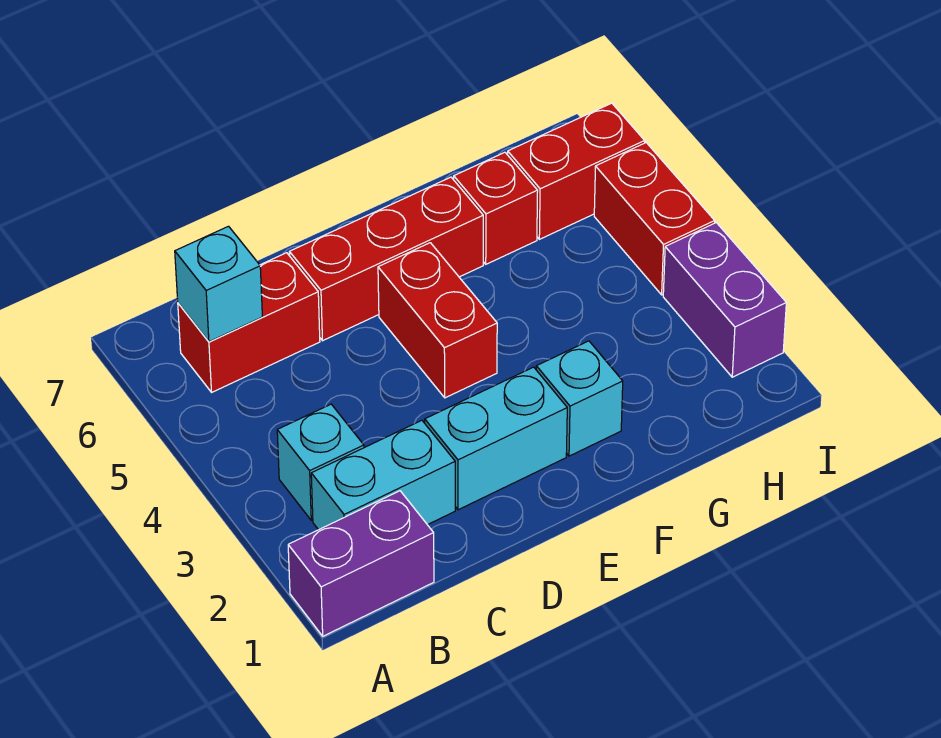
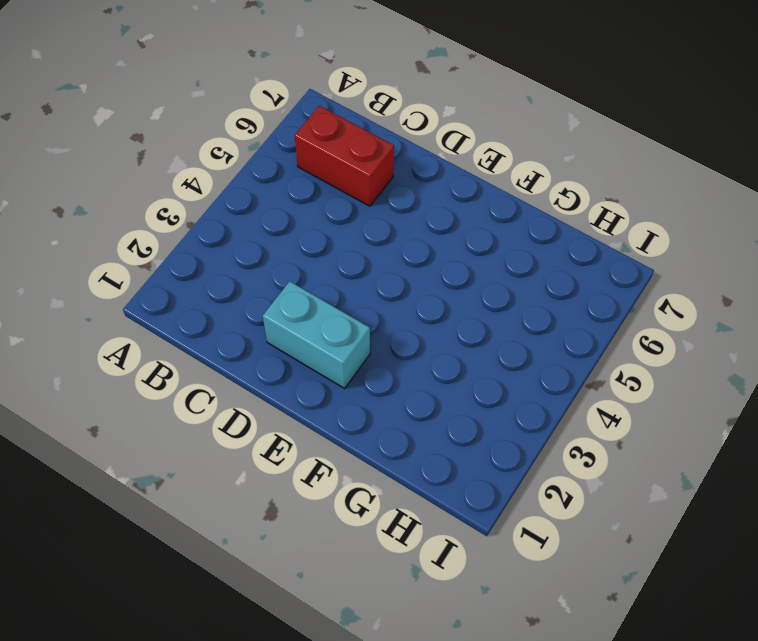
none -> purple brick A1:B1 level 1
none -> cyan brick B2:C2 level 1
none -> cyan brick B3 level 1

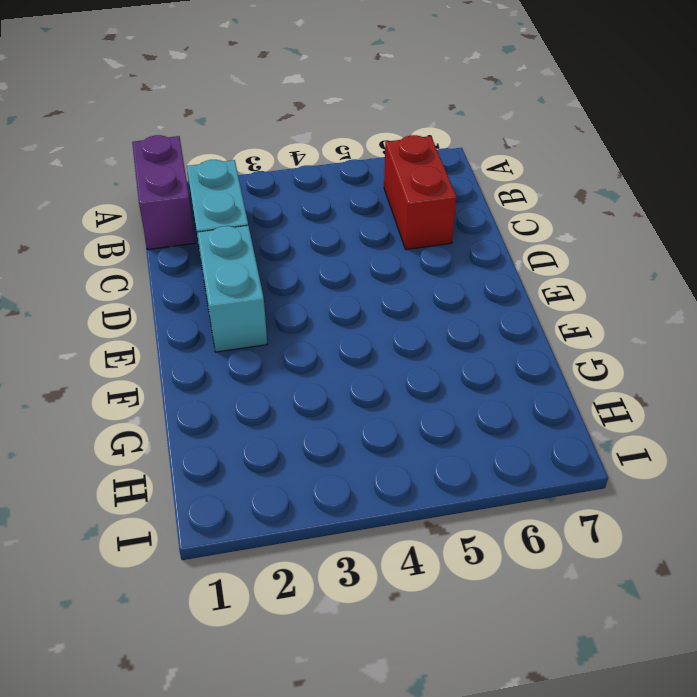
none -> cyan brick B3 level 1
none -> red brick D6:F6 level 1
none -> red brick E4:E5 level 1

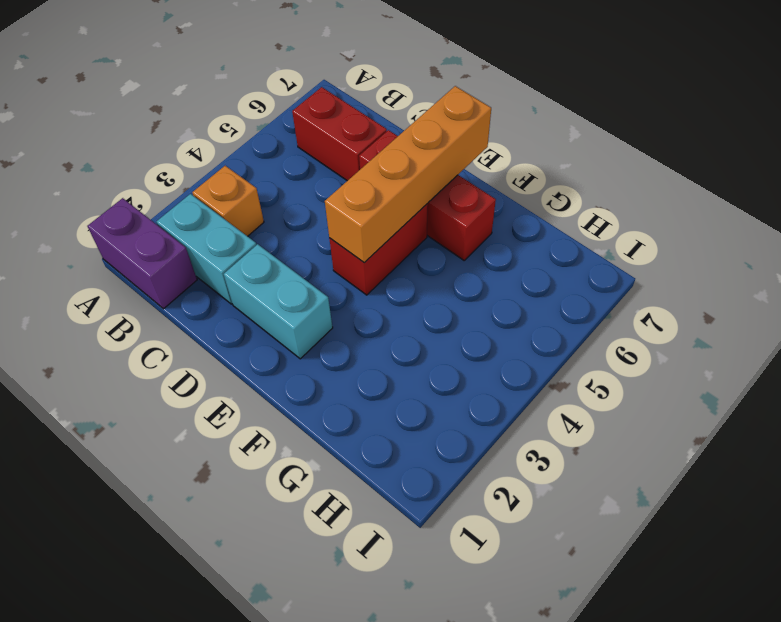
orange brick B3 level 1 -> cyan brick B3 level 1
orange brick E4:E7 level 2 -> none
none -> cyan brick F2 level 1
none -> red brick G6 level 1
none -> red brick H6:I6 level 1

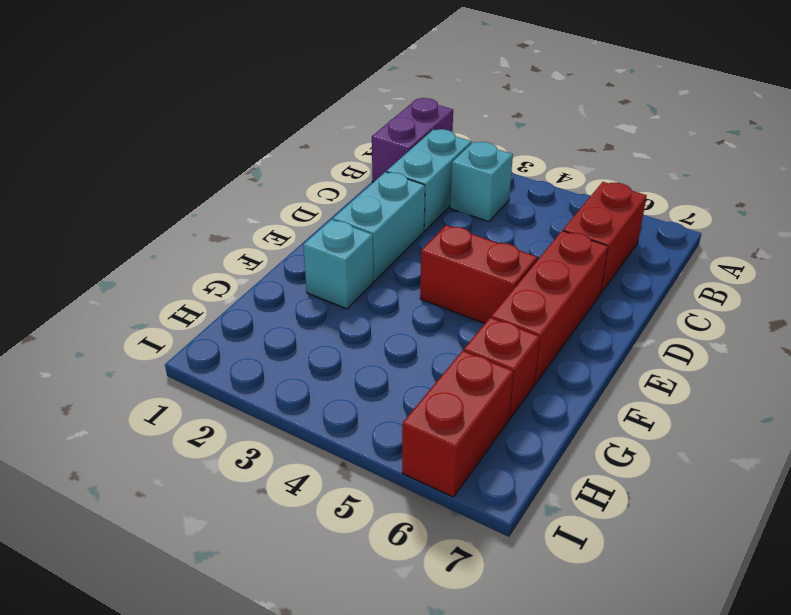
none -> purple brick I2:I3 level 1
none -> red brick I4:I5 level 1
none -> cyan brick B6 level 2

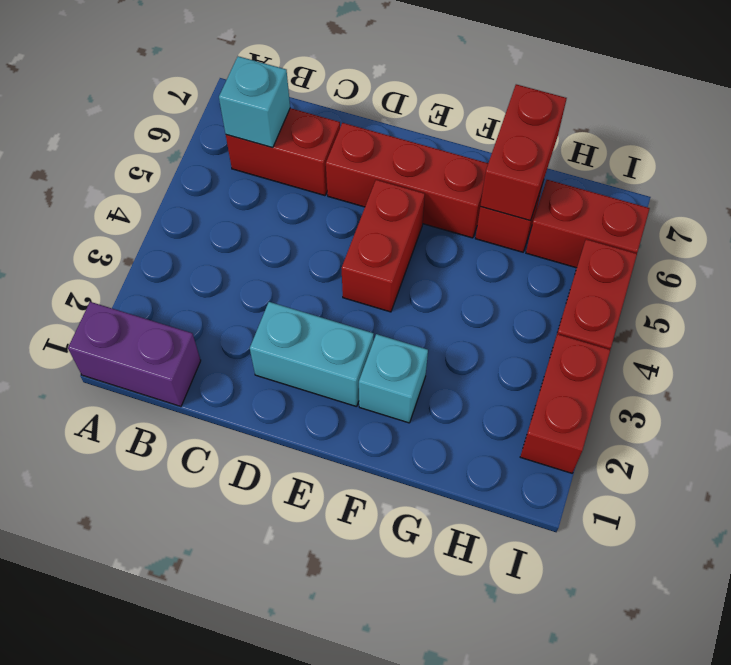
red brick G6:G7 level 2 -> none
red brick I2:I3 level 1 -> purple brick I2:I3 level 1
none -> cyan brick B2:C2 level 1
none -> cyan brick B3 level 1

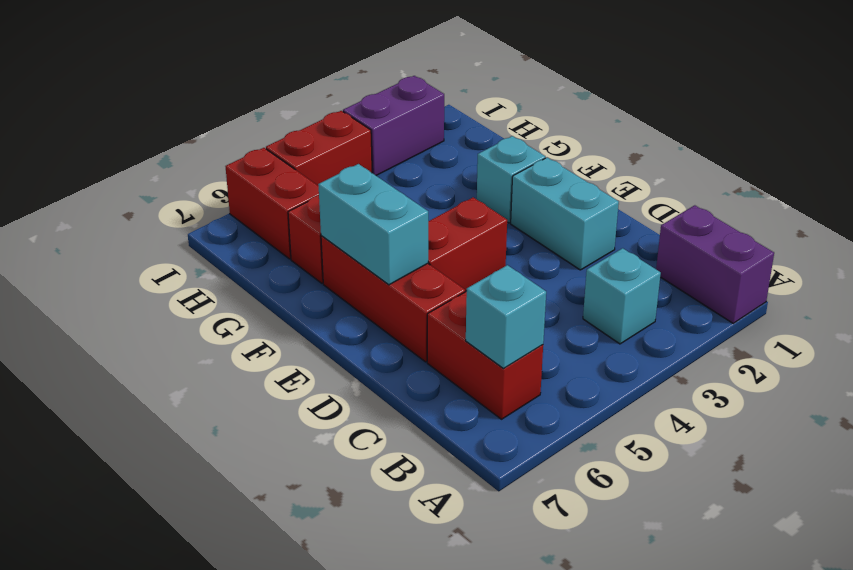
cyan brick E6:F6 level 2 -> cyan brick B2:C2 level 1

